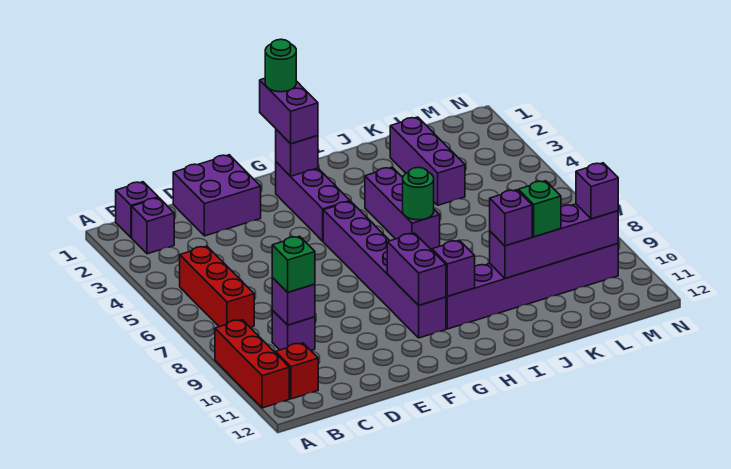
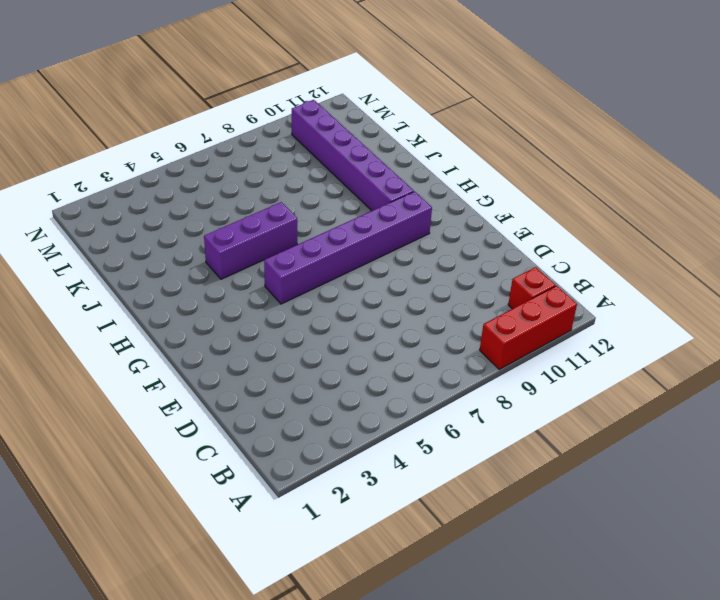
none -> purple brick B1 level 1
none -> purple brick B2 level 1
none -> red brick B5:B7 level 1

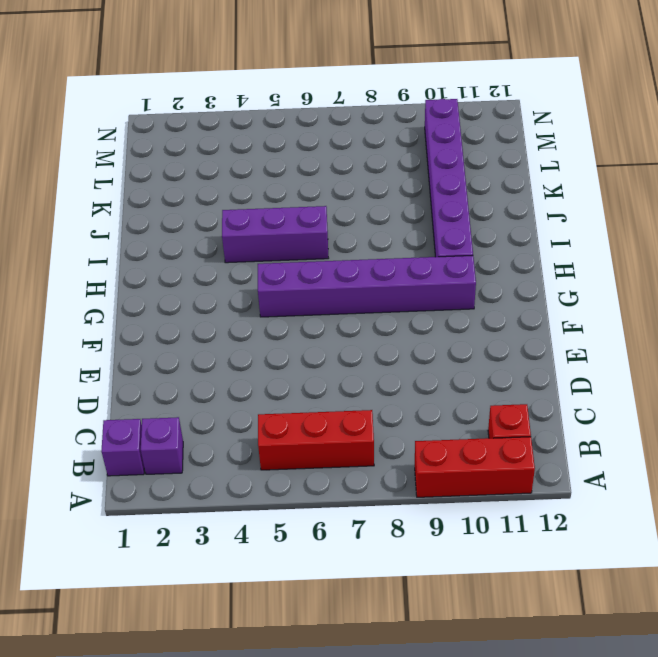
none -> purple brick C9 level 1
none -> purple brick D1:E2 level 1
none -> purple brick G2:G4 level 1

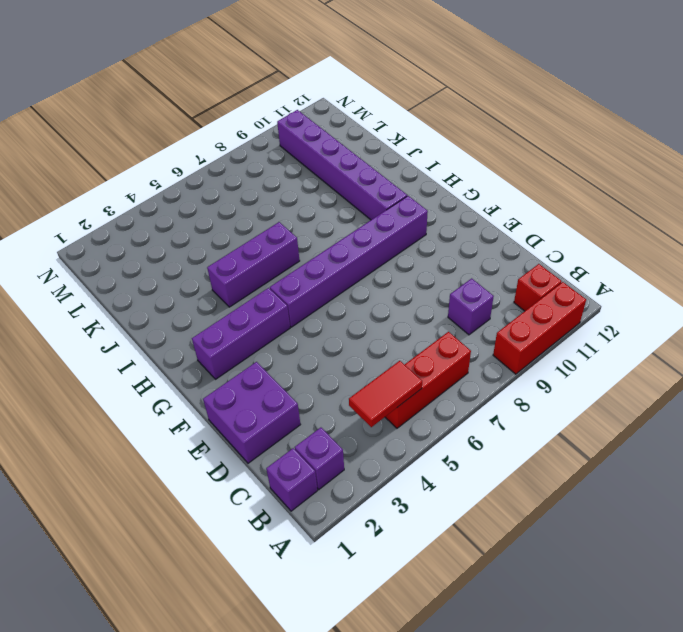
red tile B4:B5 level 2 -> none
none -> purple brick K2:K4 level 1
none -> purple brick C9 level 2
none -> purple brick G2 level 2

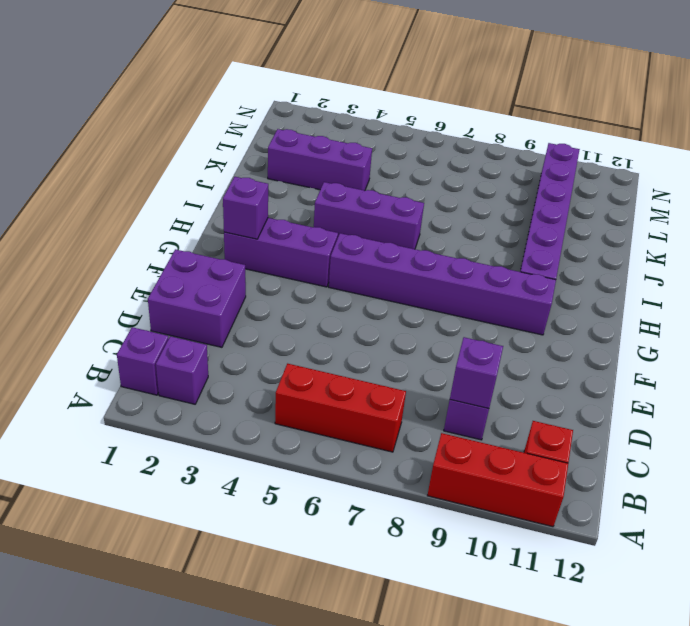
none -> purple brick G9:G10 level 2
none -> purple brick H10 level 2
none -> green round brick I6 level 2

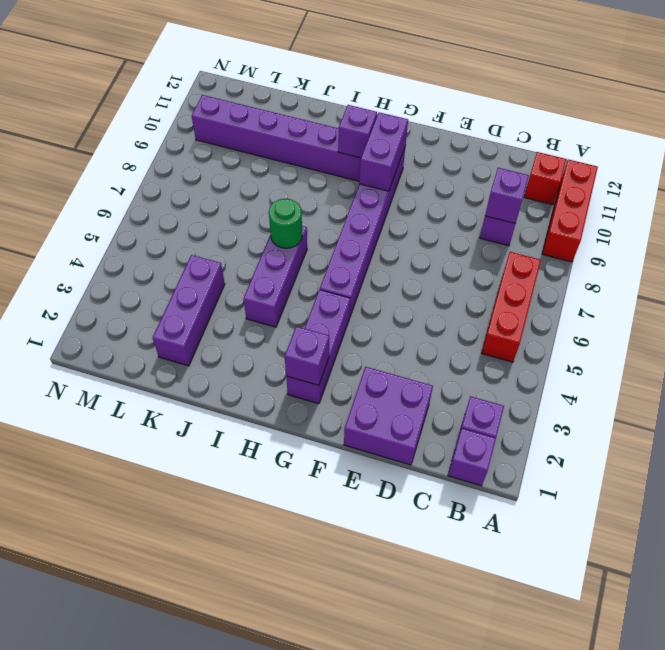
none -> purple brick J10:M10 level 2
none -> green brick C9 level 3
none -> purple brick G1:G2 level 3

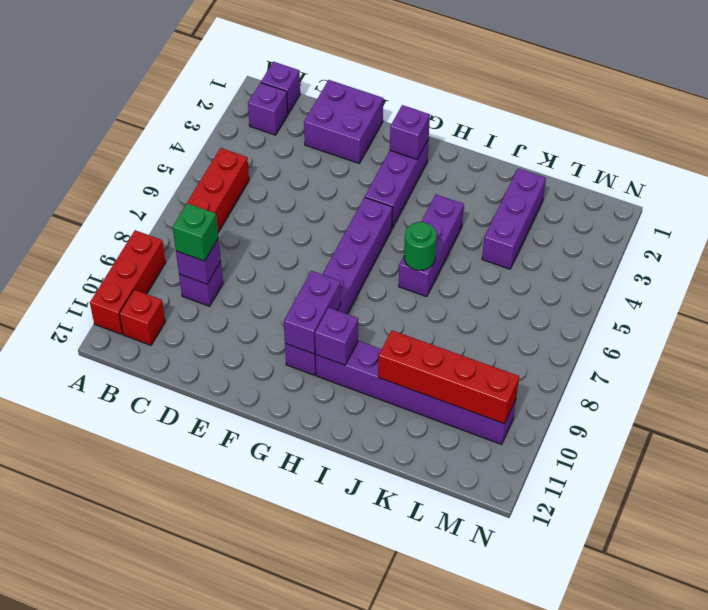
red brick J10:M10 level 2 -> purple brick J10:M10 level 2
none -> purple brick G1:G2 level 3
none -> purple brick J10 level 3
none -> green brick K10 level 3

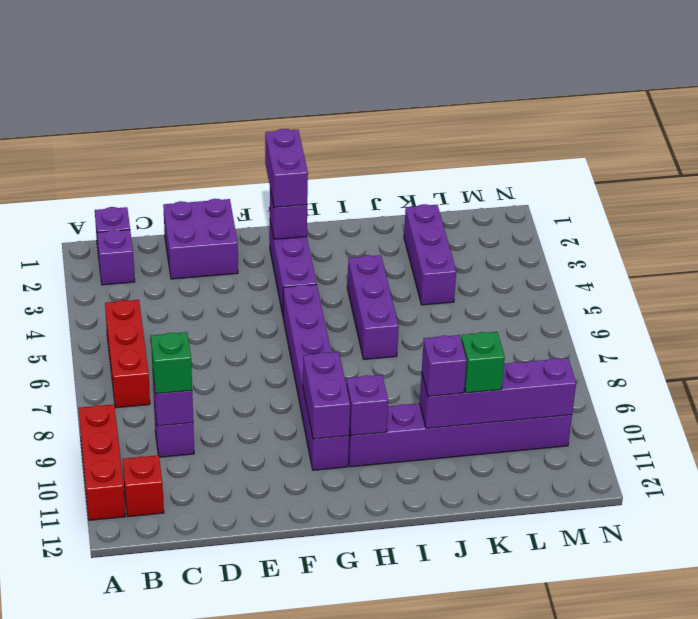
none -> green round brick I6 level 2
none -> purple brick M10 level 3
none -> green round brick G1 level 4

